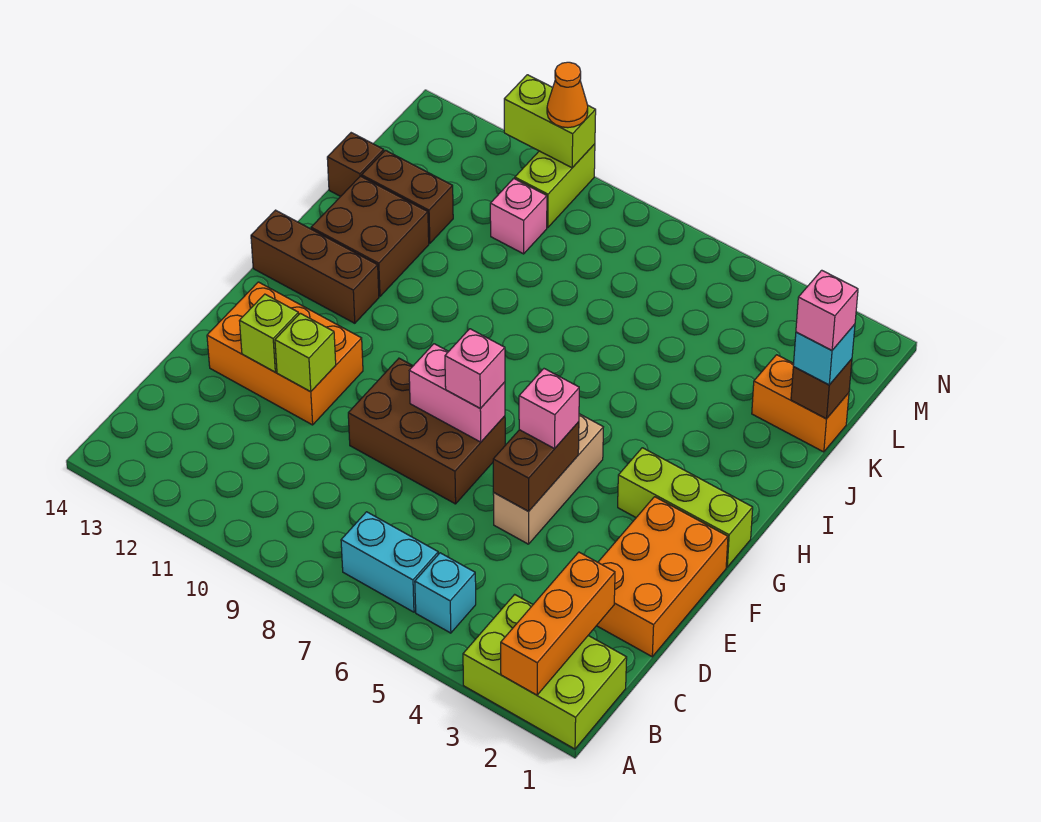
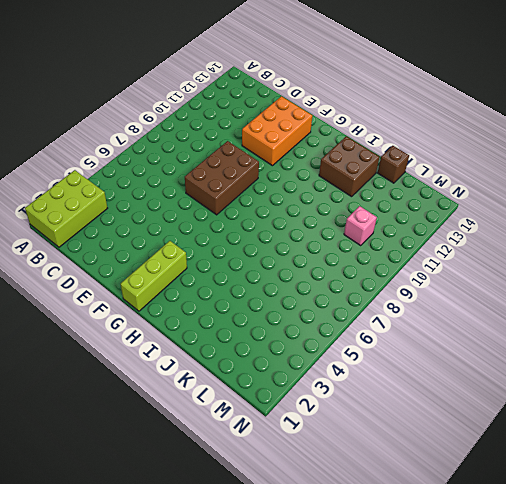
none -> cyan brick B5 level 1
none -> cyan brick B6:B7 level 1
none -> orange brick D1:F2 level 1

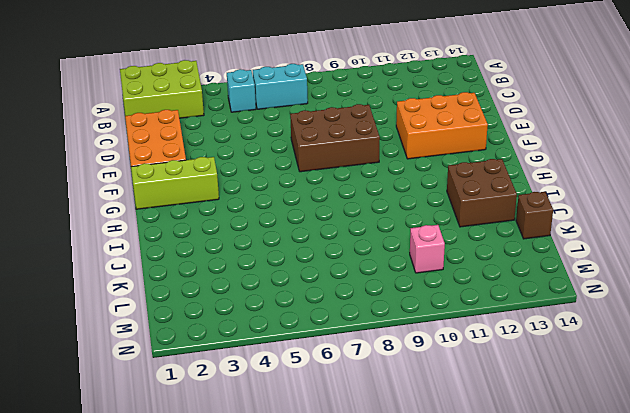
none -> tan brick E5:G5 level 1
none -> brown brick H12:H14 level 1
none -> orange brick K1:K2 level 1

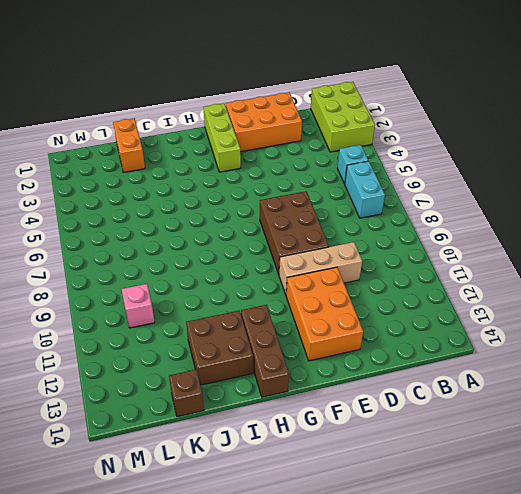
tan brick D10:F10 level 1 -> tan brick E5:G5 level 1
none -> brown brick K12:K13 level 1
none -> lime brick M10:N10 level 1
none -> orange brick A2:C2 level 2

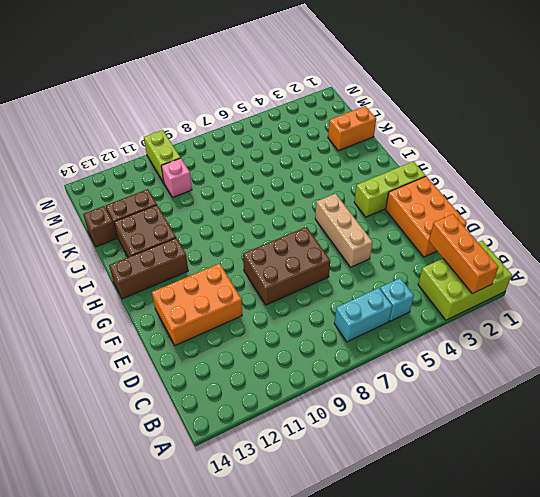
none -> brown brick E5:F5 level 2
none -> lime brick E11 level 2
none -> lime brick E12 level 2

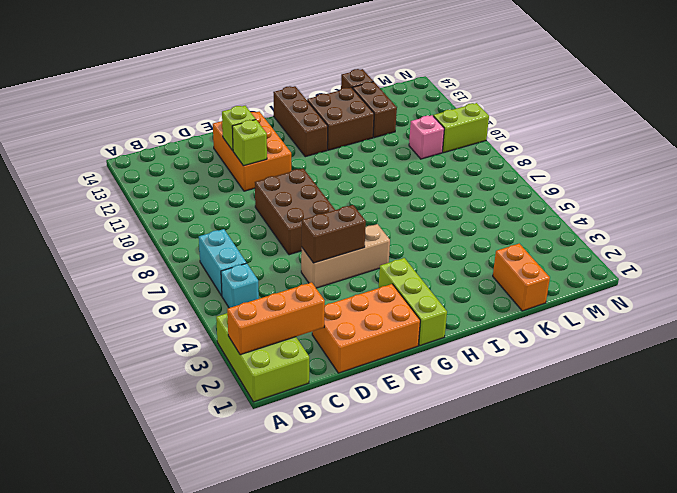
none -> pink brick F7:F8 level 2
none -> brown brick K1 level 2
none -> lime brick N10:N11 level 2

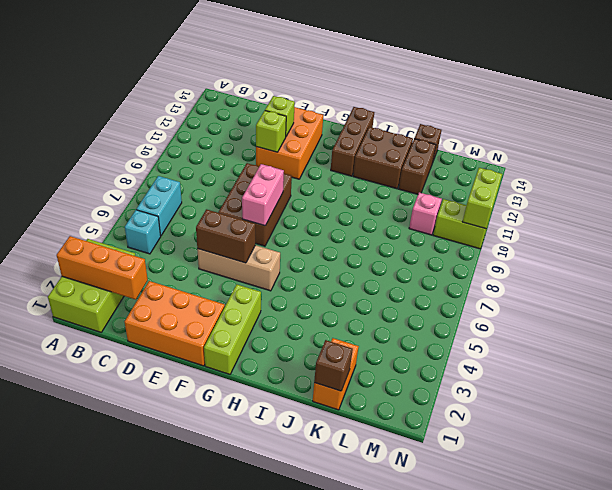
none -> pink brick F5 level 3
none -> pink brick F7 level 3
none -> cyan brick K1 level 3

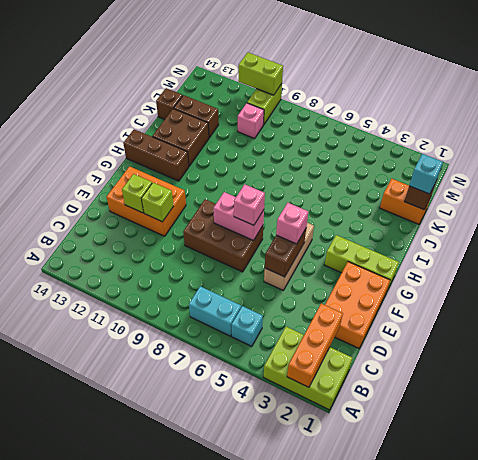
none -> orange cone N10 level 3
none -> pink brick K1 level 4

